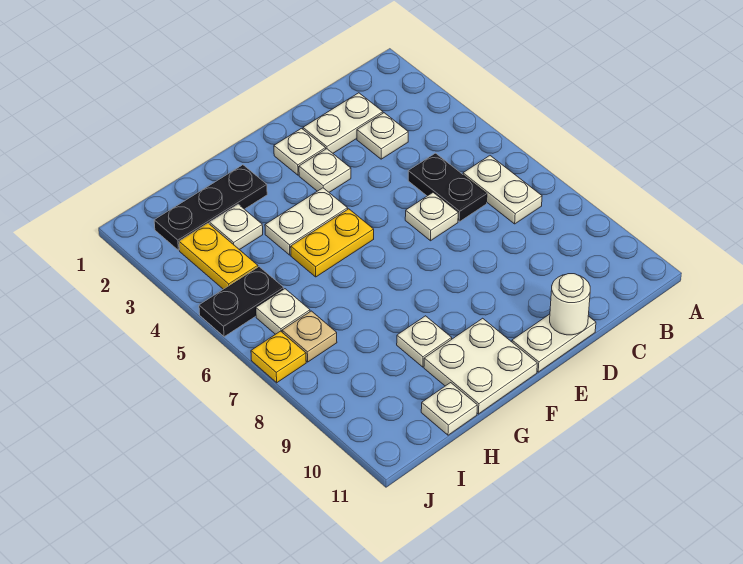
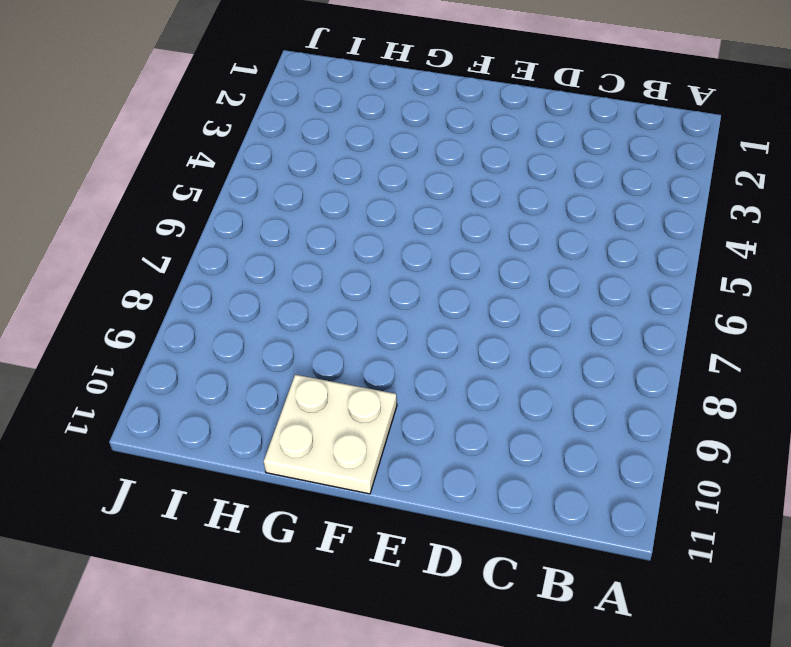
none -> white plate B6:B7 level 1
none -> white plate C2:D2 level 1
none -> white plate C3 level 1

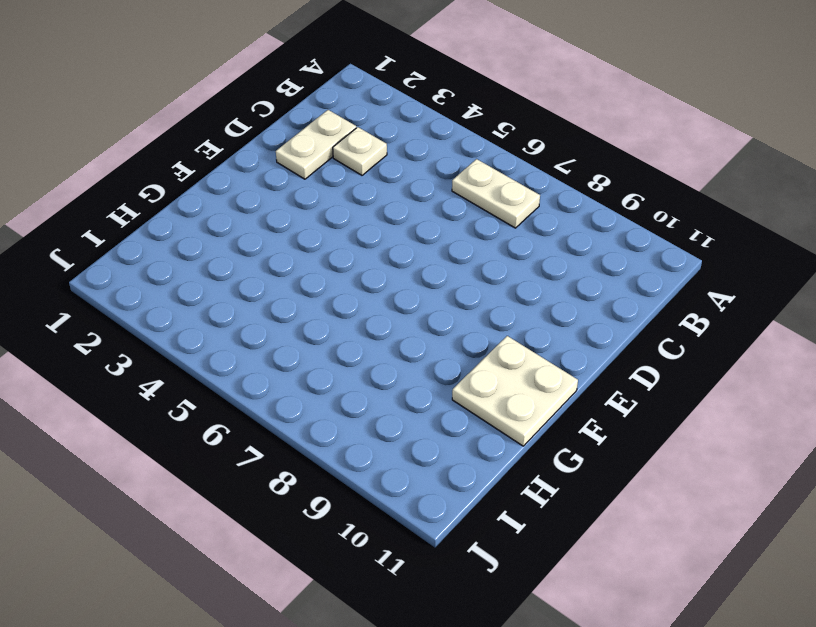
none -> black plate C5:C6 level 1
none -> white plate D6 level 1
none -> white plate D11:E11 level 1

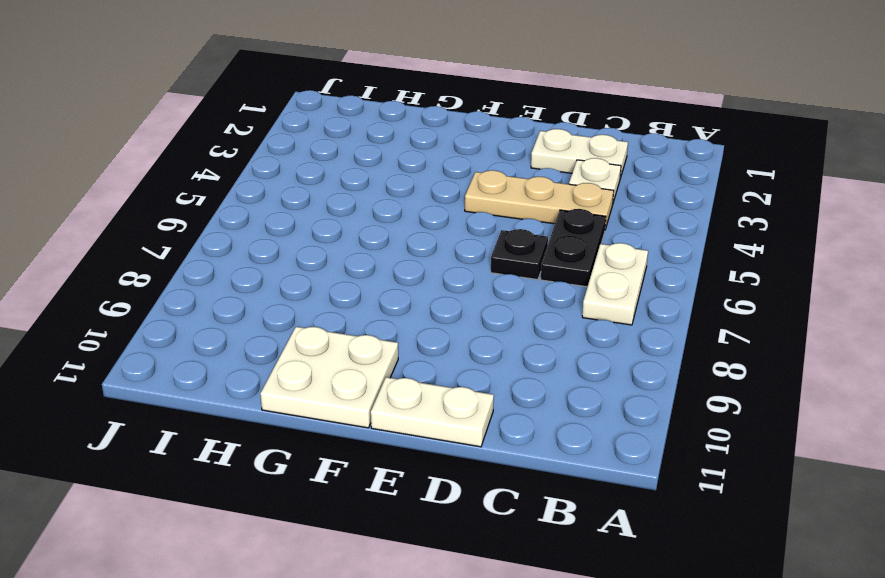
tan plate C4:E4 level 1 -> none
black plate D6 level 1 -> white plate D6 level 1
none -> white plate E2 level 1
none -> white plate E3 level 1
none -> white plate F4:G4 level 1

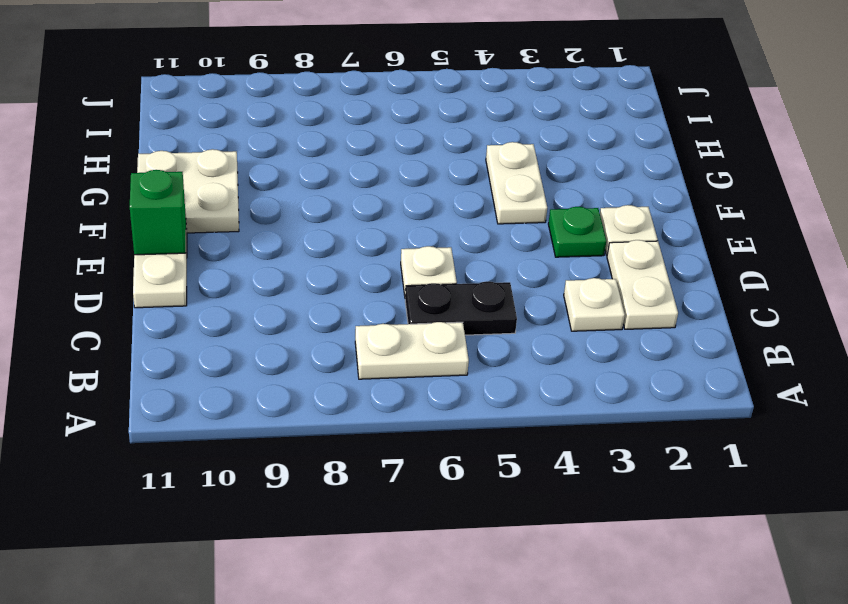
green plate E3 level 1 -> white plate E3 level 1
green brick E11 level 2 -> none
none -> yellow plate F5:G5 level 1
none -> black plate G2:I2 level 1
none -> white plate G9 level 1

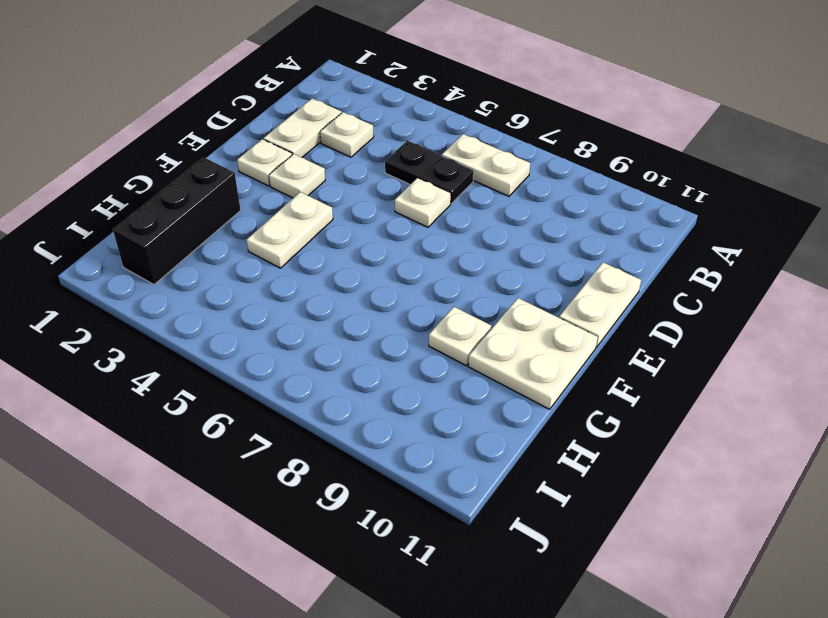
black brick G2:I2 level 1 -> black plate G2:I2 level 1
none -> yellow plate F5:G5 level 1
none -> white plate H3 level 1
none -> white plate H11 level 1

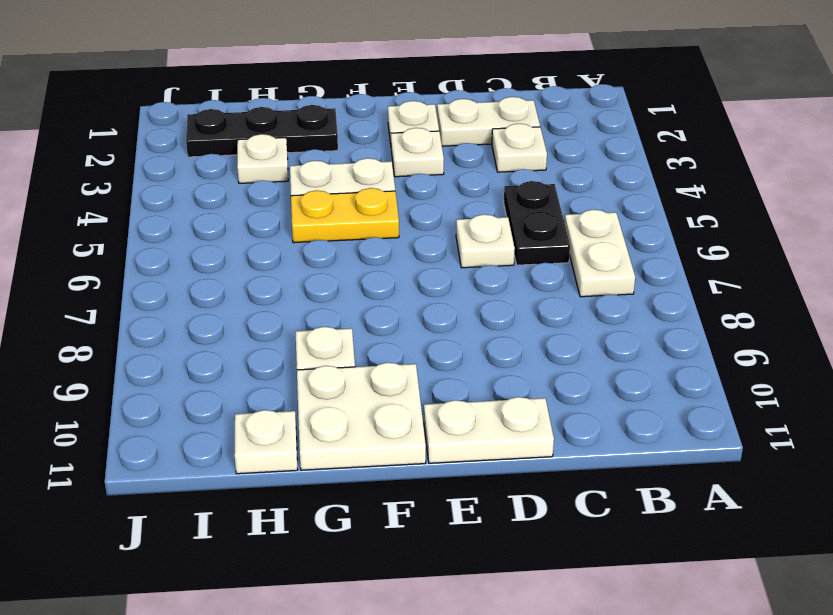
none -> yellow plate I3:I4 level 1
none -> black plate I5:J5 level 1
none -> white plate I6 level 1

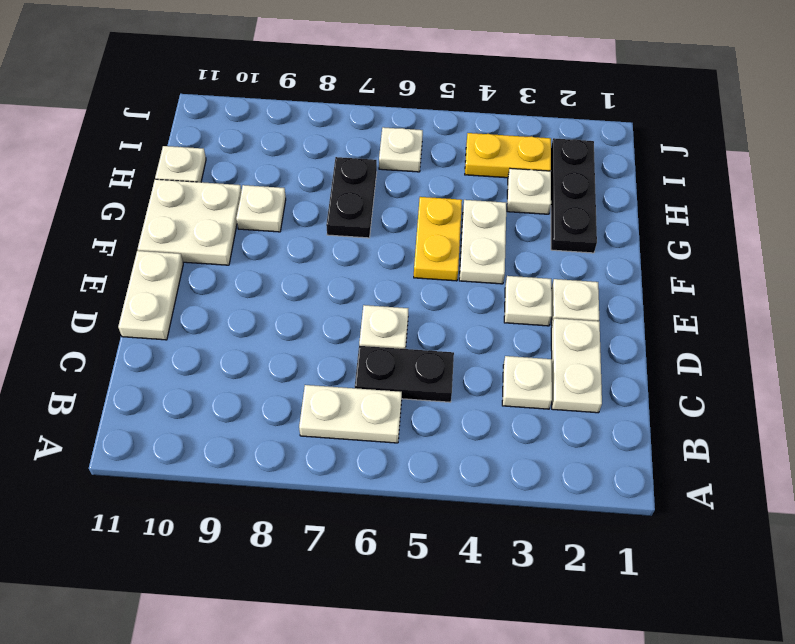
black plate G7:H7 level 1 -> black plate I5:J5 level 1
none -> tan plate I7 level 1
none -> yellow plate J7 level 1
none -> white round brick D11 level 2

